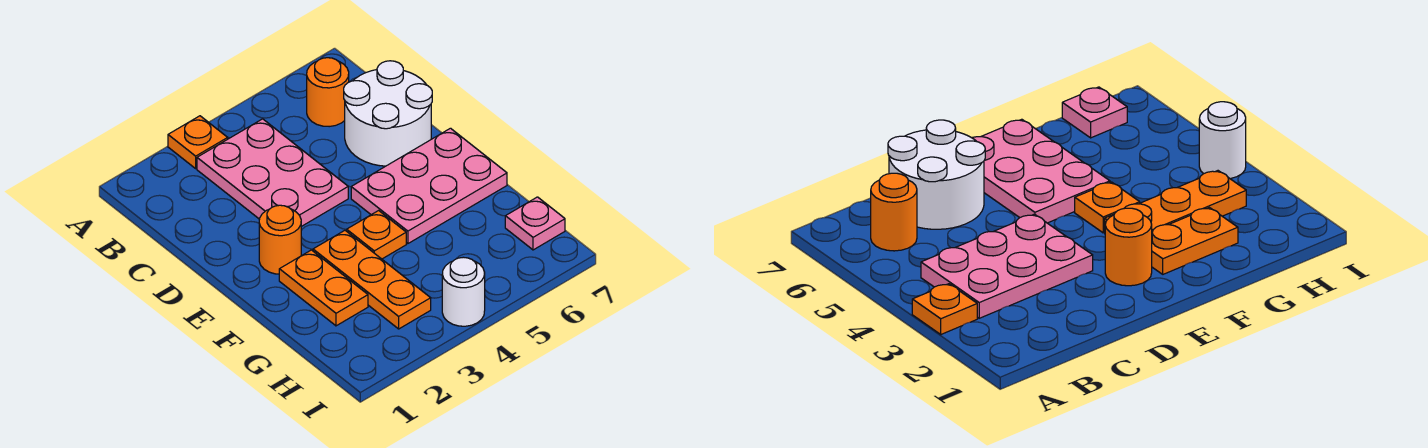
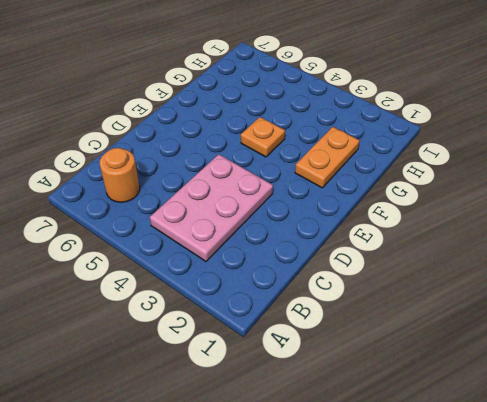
none -> orange plate A3 level 1
none -> white round brick C6:D7 level 1

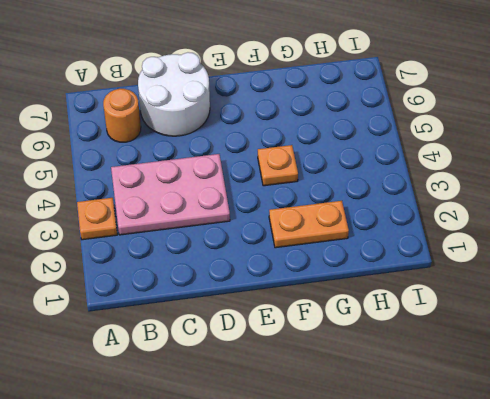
none -> orange round brick E2 level 1
none -> pink plate E5:F7 level 1

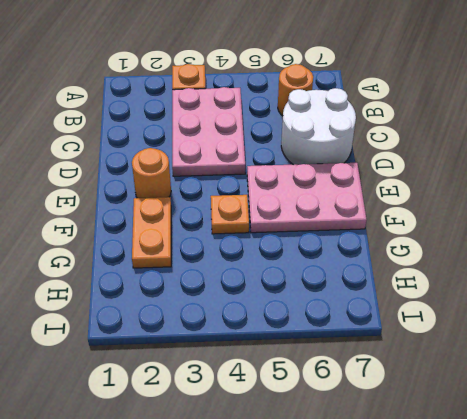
none -> orange plate F3:H3 level 1
none -> pink plate H7 level 1

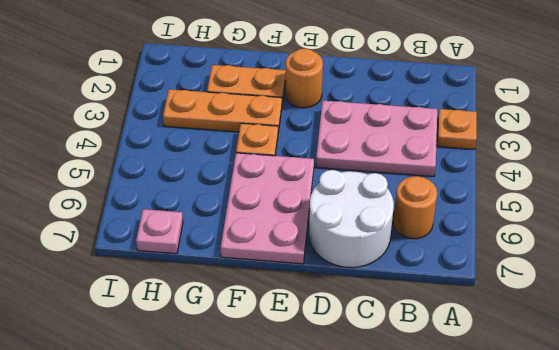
none -> white round brick I4 level 1

